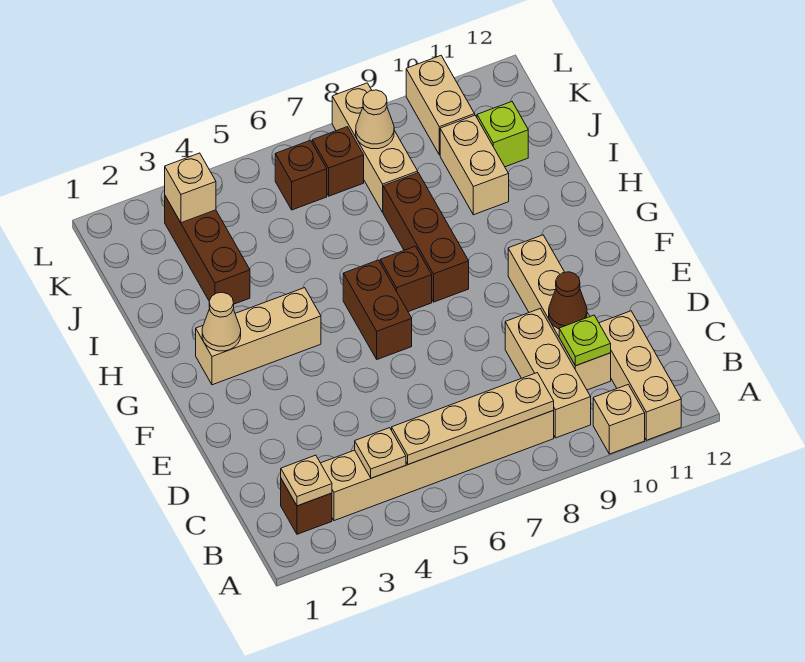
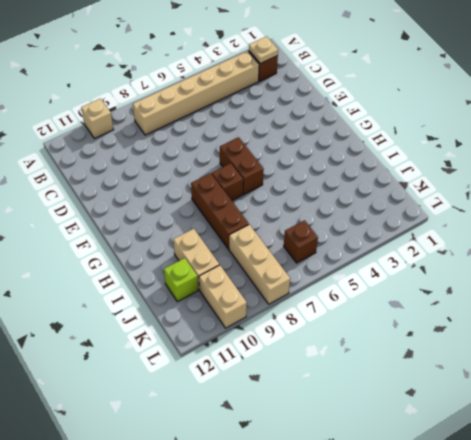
none -> tan brick A11:C11 level 1
none -> tan brick B9:D9 level 1
none -> tan brick C10:F10 level 1

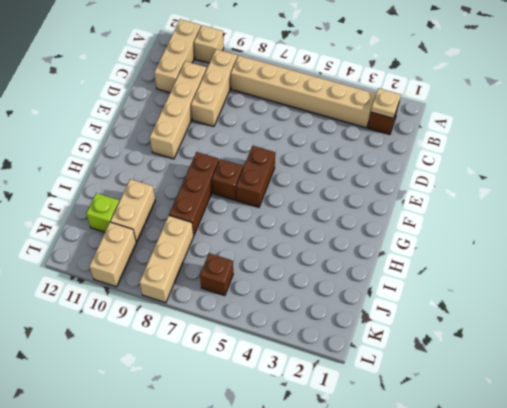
none -> tan brick G2:G4 level 1
none -> brown brick I3:K3 level 1
none -> brown brick K7 level 1

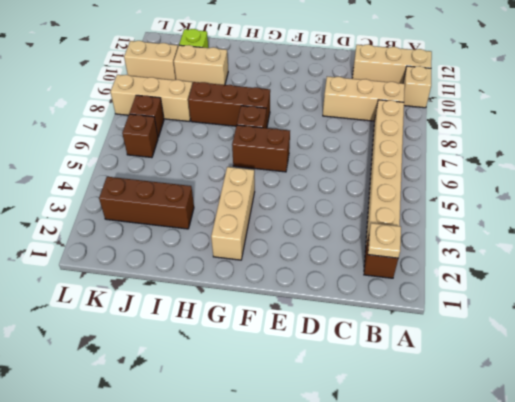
none -> tan brick C10:F10 level 1
none -> tan plate B4 level 2
none -> tan plate B5:B8 level 2

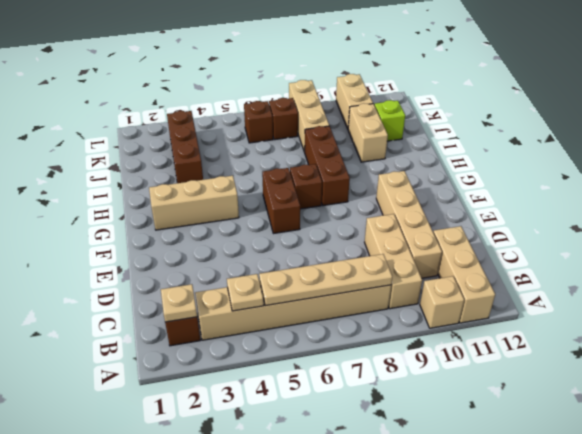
none -> lime plate C10 level 2
none -> brown cone D10 level 2
none -> tan cone G2 level 2

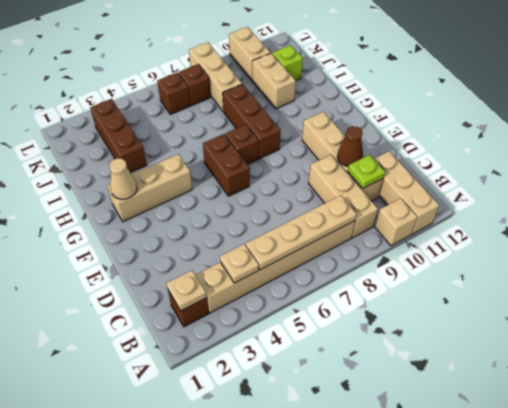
none -> tan brick K3 level 2
none -> tan cone K8 level 2

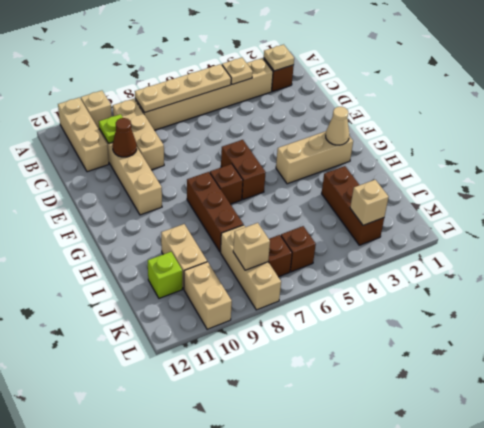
tan brick K8 level 2 -> tan cone K8 level 2

